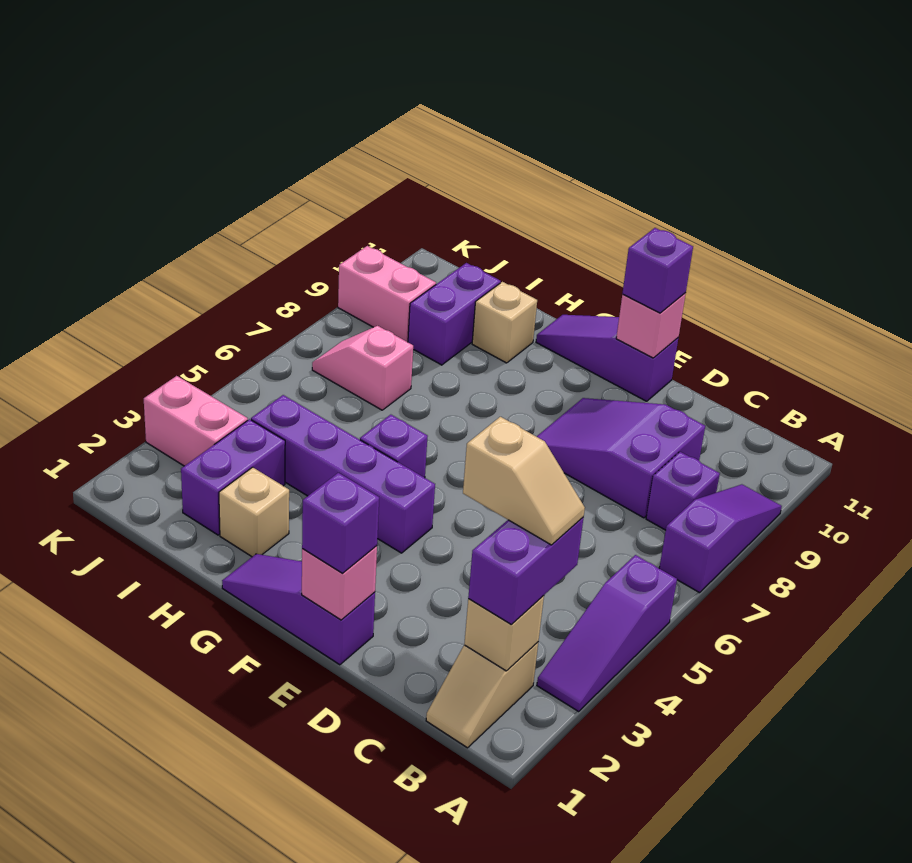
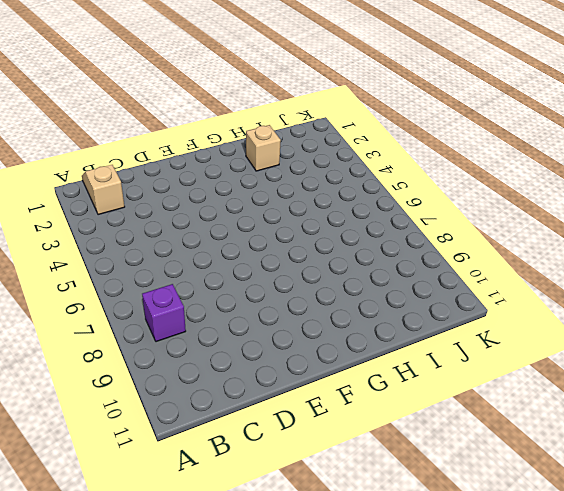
none -> purple slope A3:A5 level 1 top 5
none -> purple slope A7:A9 level 1 top 7
none -> purple slope C8:E9 level 1 top C

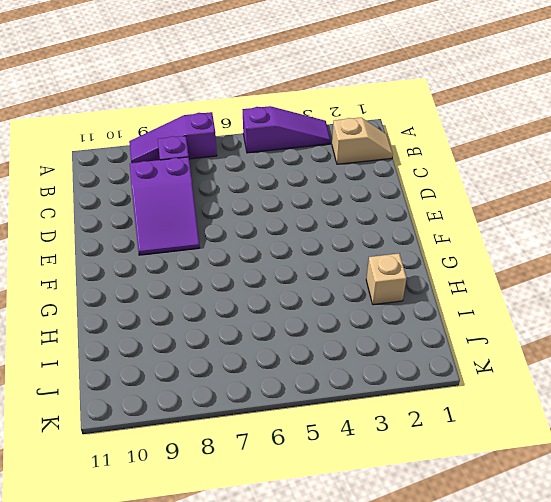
none -> purple slope E1:G1 level 1 top E
none -> purple slope E11:G11 level 1 top E
none -> purple brick F4:I4 level 1

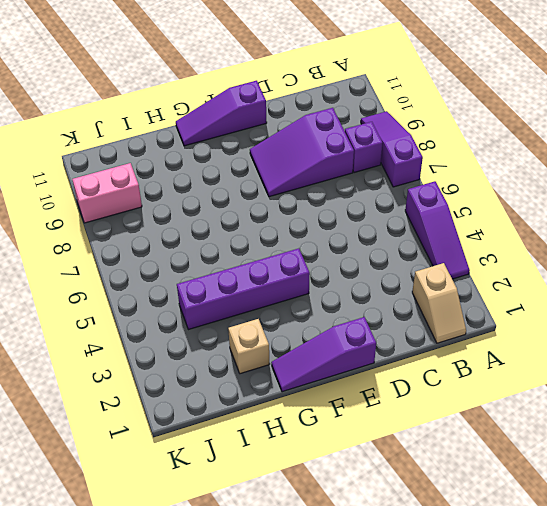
none -> purple brick G5 level 1
none -> tan brick H10 level 1
none -> purple brick I2:I3 level 1

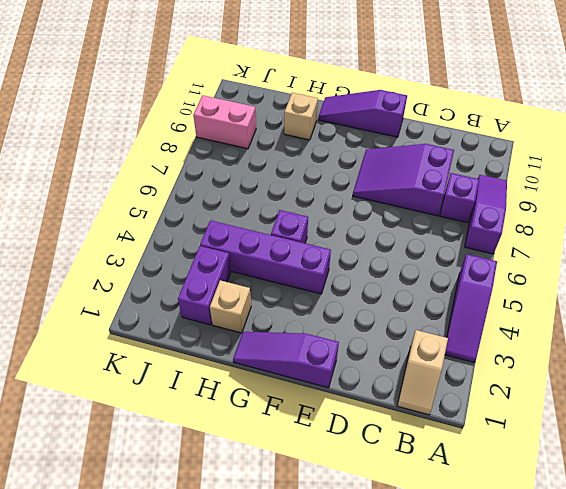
none -> pink slope I7:J7 level 1 top I
none -> purple brick I9:I10 level 1
none -> pink brick J3:K3 level 1

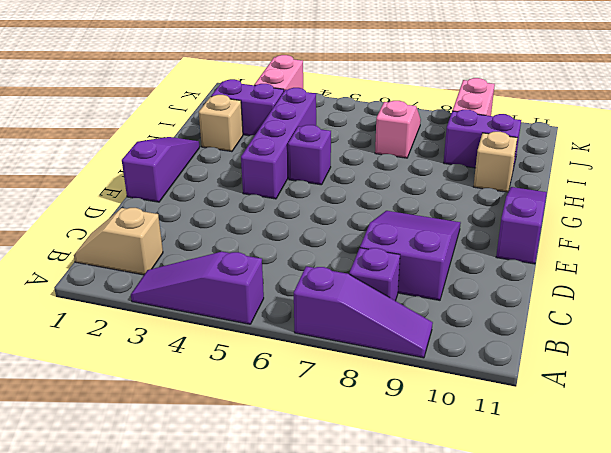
none -> tan brick B2 level 2
none -> pink brick E1 level 2
none -> pink brick E11 level 2

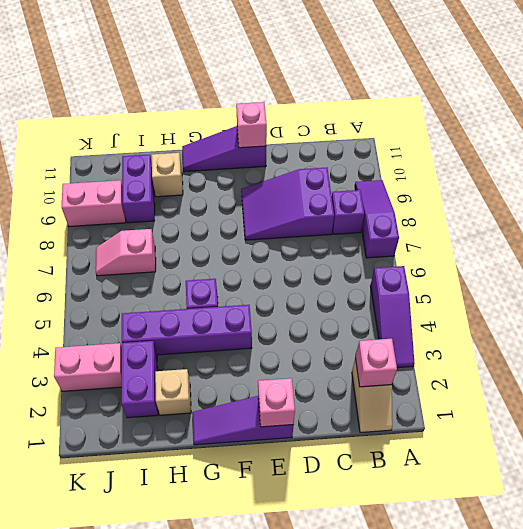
pink brick B2 level 2 -> tan brick B2 level 2
none -> purple brick B2:B3 level 3
none -> purple brick E1 level 3
none -> purple brick E11 level 3

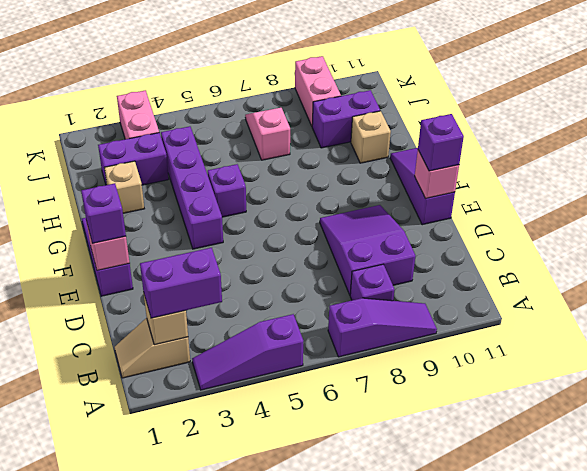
none -> tan slope B3:C3 level 4 top C

